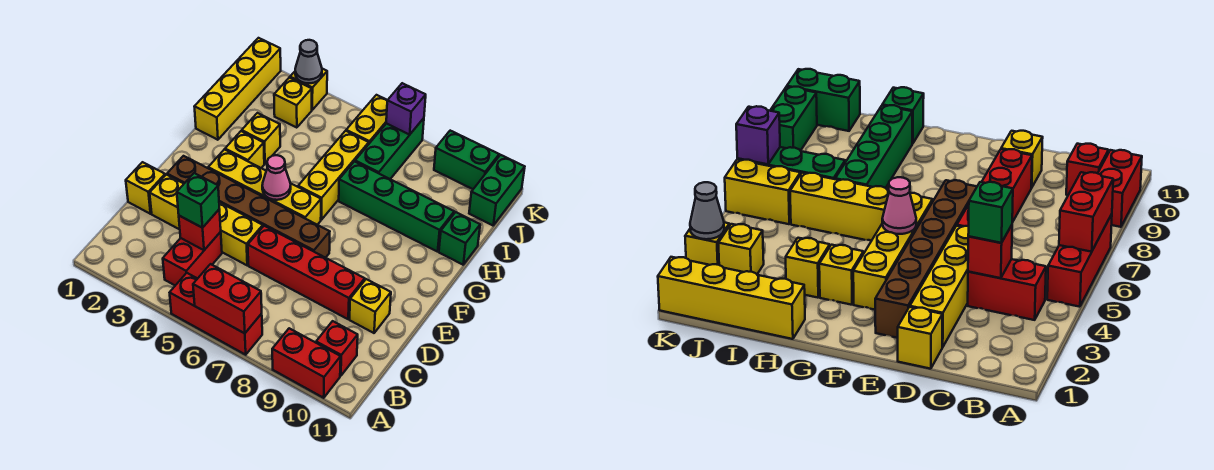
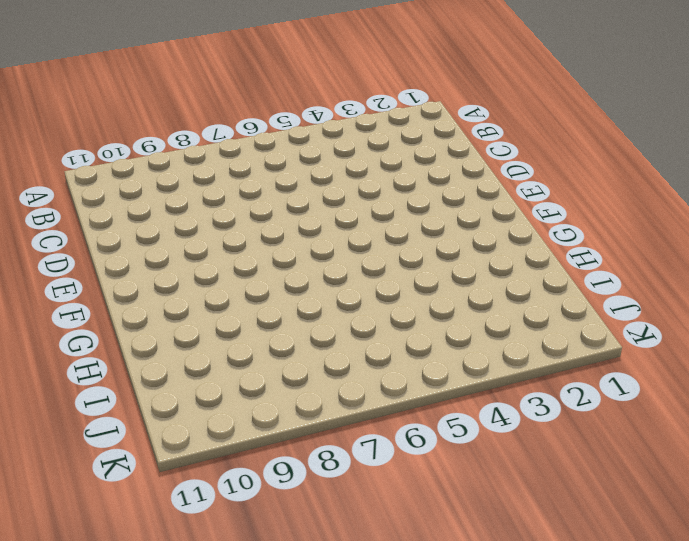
none -> red brick A5:A7 level 1
none -> red brick A9:A10 level 1
none -> red brick B4:C4 level 1

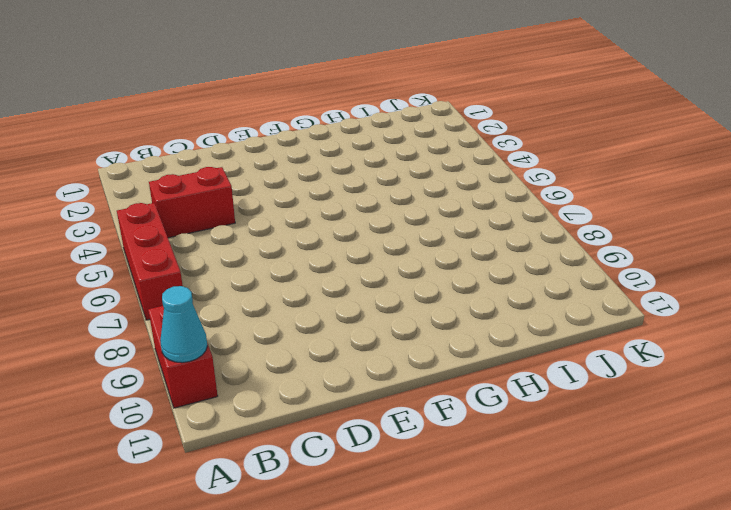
cyan cone A10 level 2 -> none
none -> red brick B10 level 1
none -> yellow brick D1 level 1
none -> yellow brick D2:D5 level 1

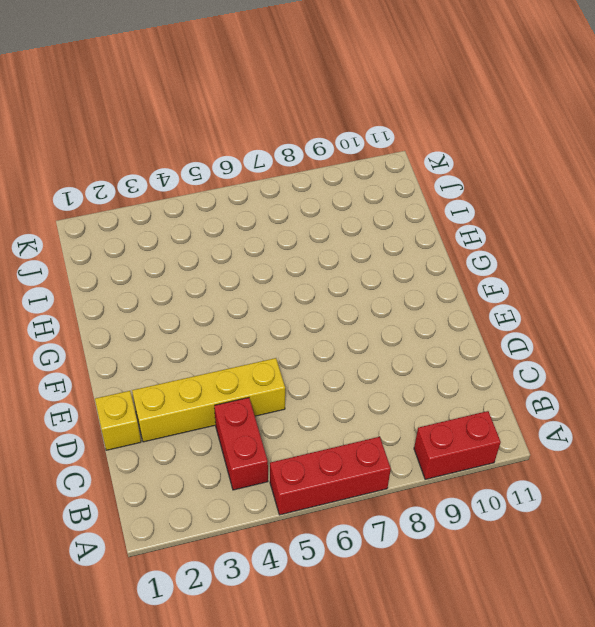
none -> red brick B10 level 1
none -> red brick D6:D9 level 1
none -> yellow brick D10 level 1

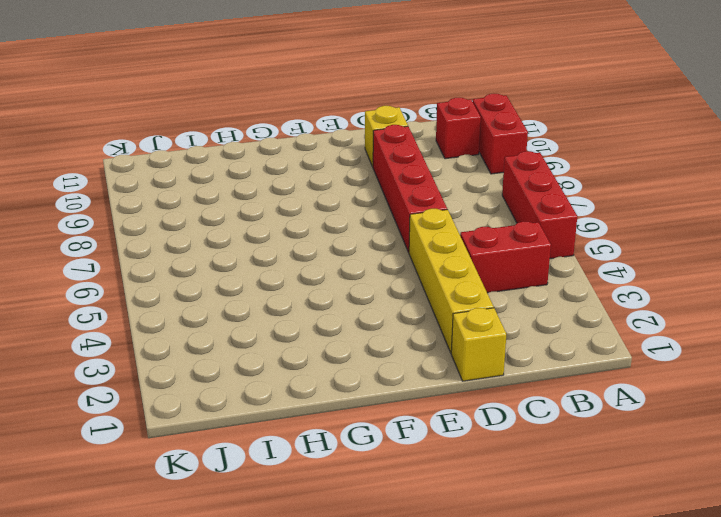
none -> brown brick E2:E7 level 1
none -> yellow brick F3:F6 level 1
none -> yellow brick G3 level 1

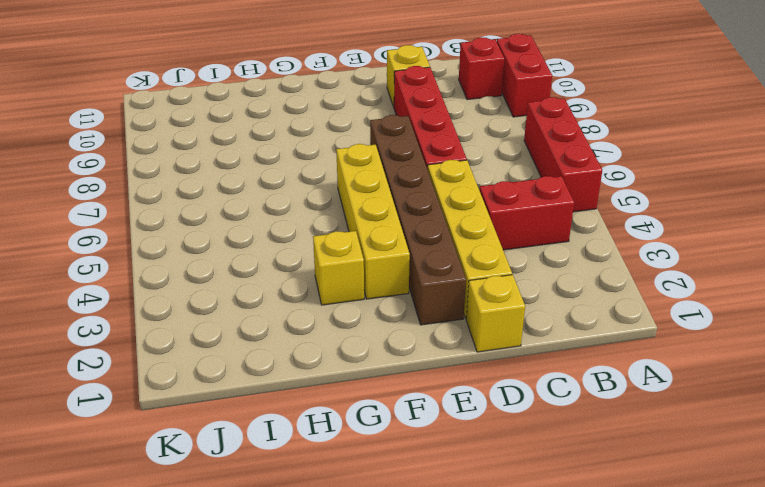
none -> yellow brick G6:I6 level 1
none -> yellow brick H1:K1 level 1
none -> yellow brick H3 level 1

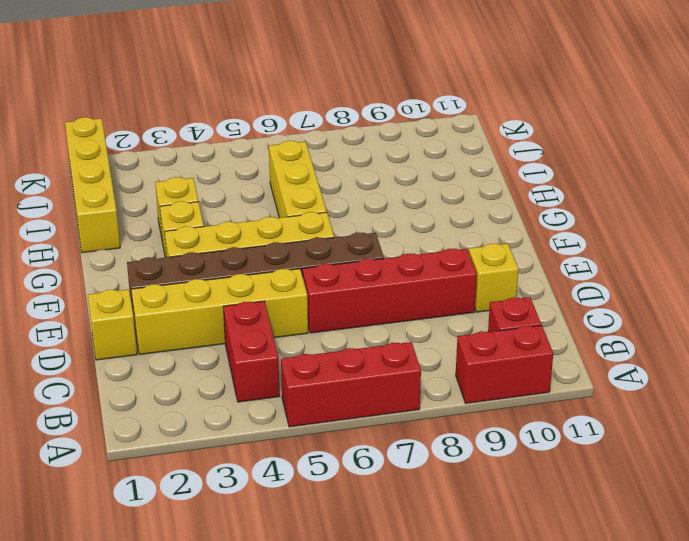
none -> green brick H7:H10 level 1
none -> green brick H11 level 1
none -> green brick I7:K7 level 1

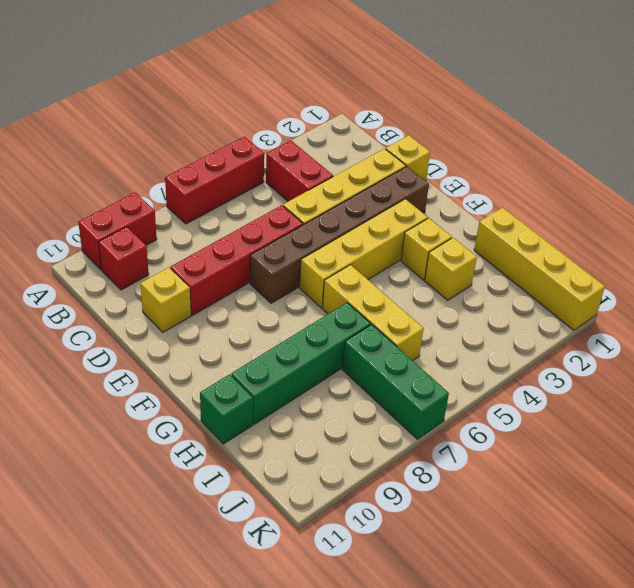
none -> yellow brick J3 level 1
none -> yellow brick J6:K6 level 1
none -> green brick J11:K11 level 1

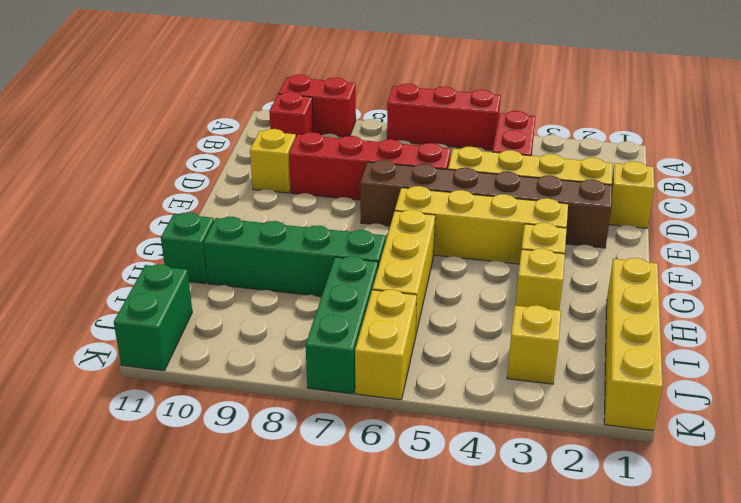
none -> yellow brick K3 level 1
none -> green brick K9:K10 level 1
none -> red brick A6:A7 level 2

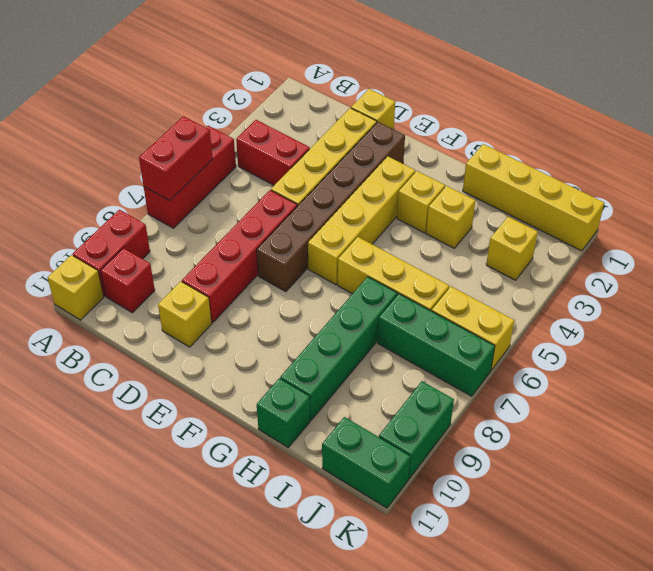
yellow brick A11 level 1 -> yellow brick K3 level 1
none -> red brick C4 level 2
none -> pink cone F5 level 2
none -> grey cone K3 level 2

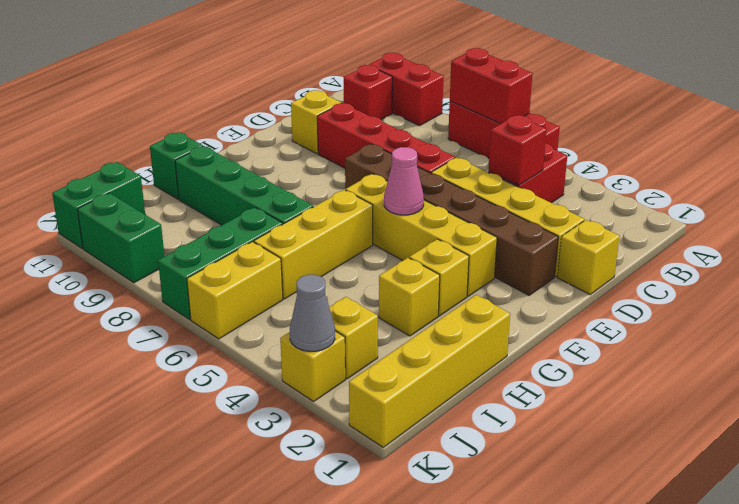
none -> purple brick K7 level 2
none -> green brick C4 level 3

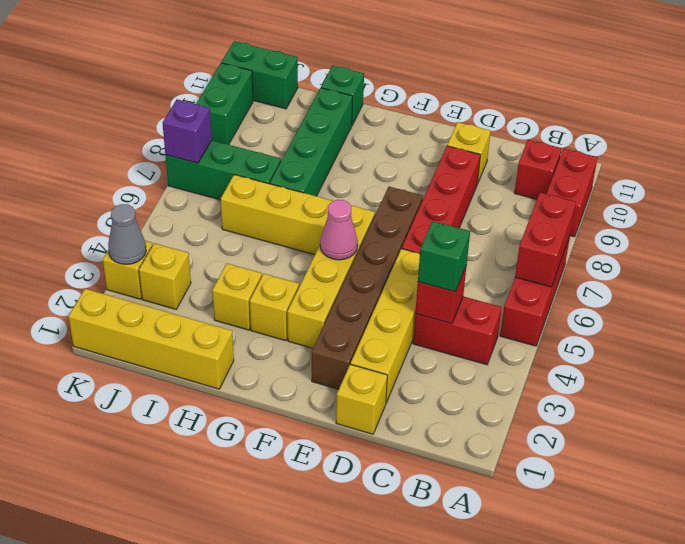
none -> yellow brick J6:K6 level 1

